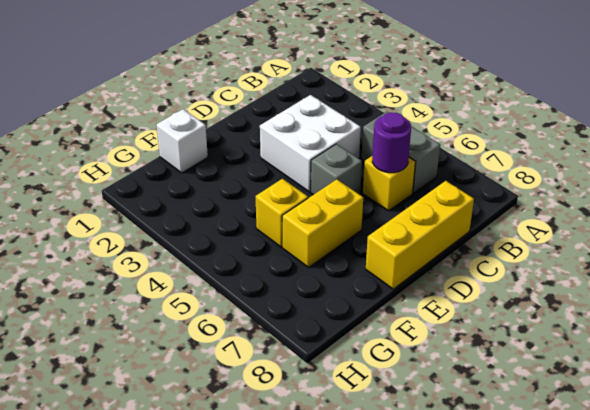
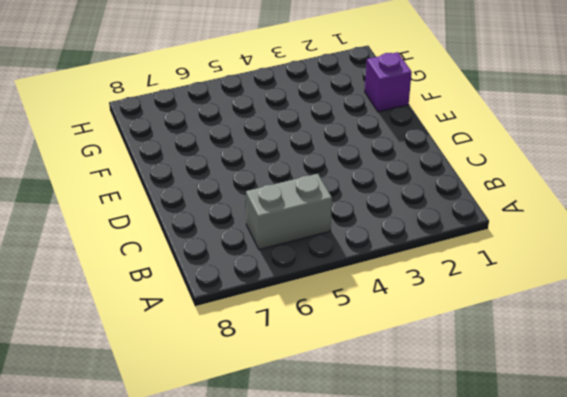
purple brick F1 level 1 -> white brick F1 level 1
none -> white brick C3:D4 level 1
none -> yellow brick C6 level 1

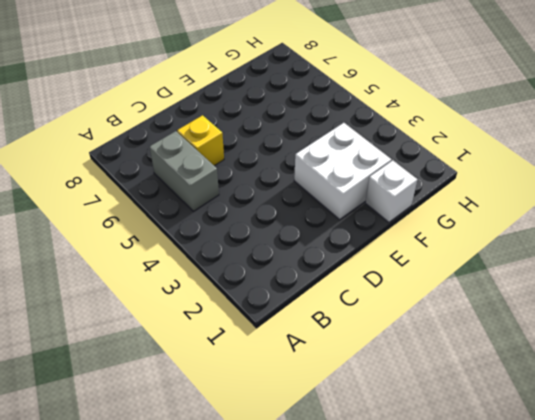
white brick E2:F3 level 1 -> white brick C3:D4 level 1
none -> yellow brick C8:E8 level 1
none -> grey brick D5 level 1

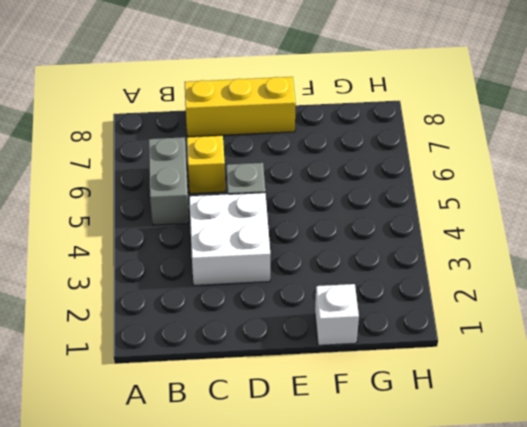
none -> yellow brick E6:F6 level 1
none -> yellow brick F5 level 1

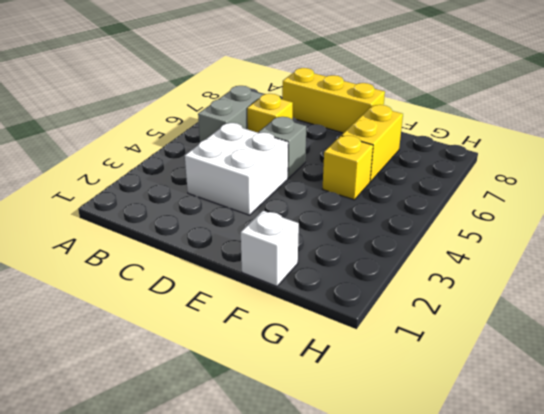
yellow brick F6:F7 level 1 -> yellow brick E6:F6 level 1
none -> purple round brick C6 level 2

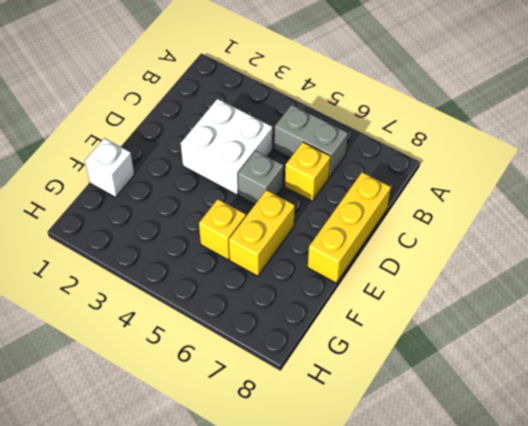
none -> purple round brick C6 level 2

